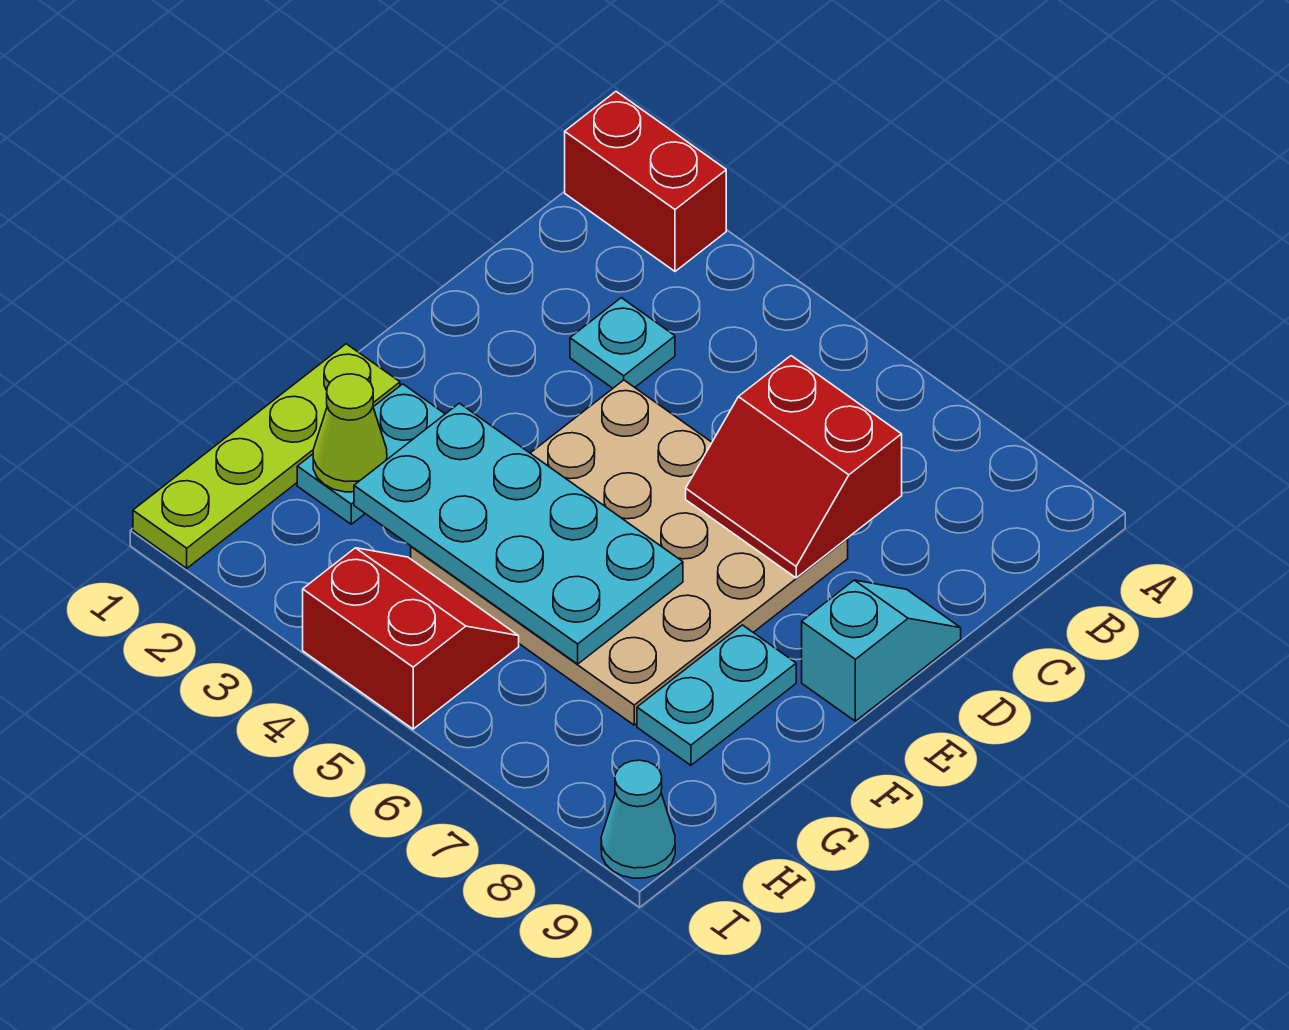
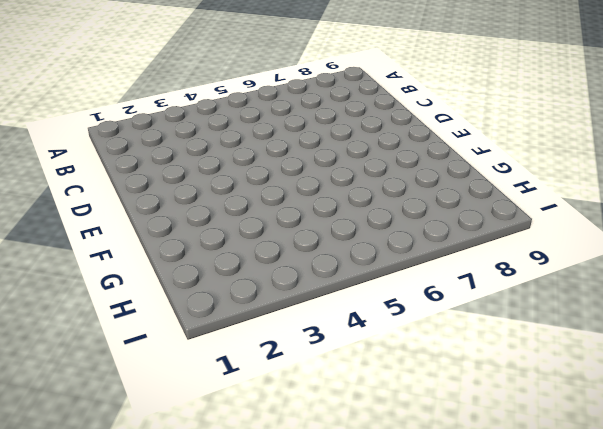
none -> red brick A1:A2 level 1
none -> cyan plate C3 level 1
none -> tan plate D4:G7 level 1

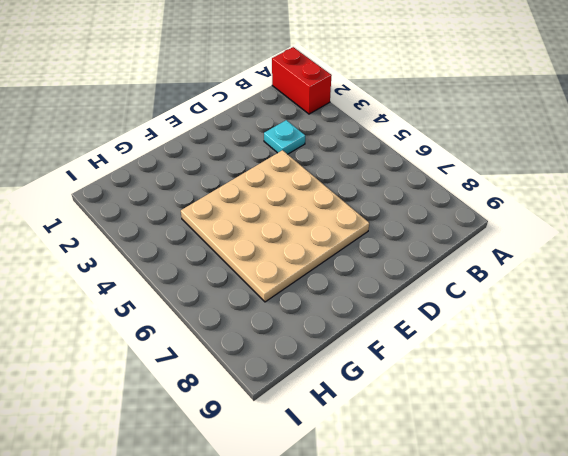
none -> cyan slope D9:E9 level 1 top E
none -> lime plate F1:I1 level 1
none -> cyan plate F2:G2 level 1

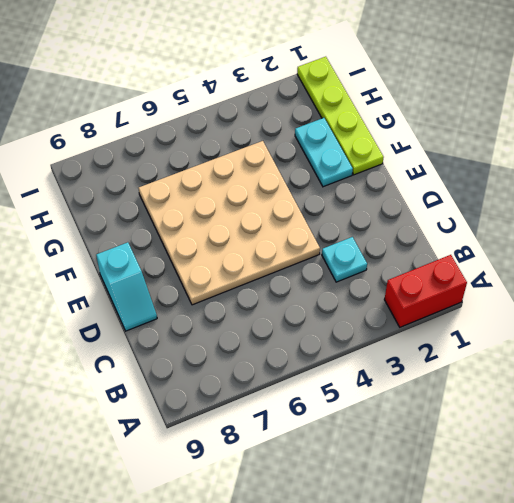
none -> cyan plate F8:G8 level 1
none -> red slope H4:I5 level 1 top I
none -> cyan cone I9 level 1

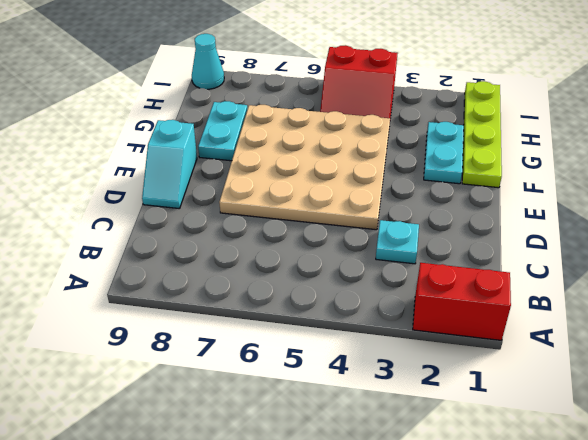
none -> red slope C6:D7 level 2 top C
none -> cyan plate F3:G6 level 2
none -> lime cone G2 level 2

